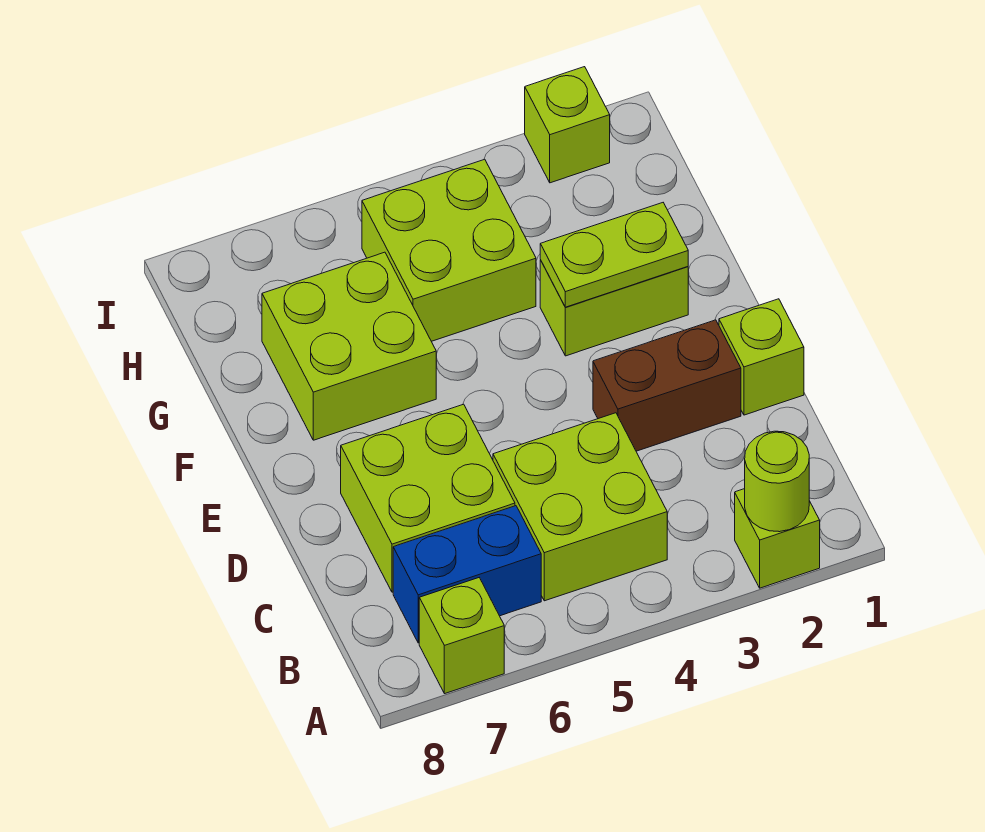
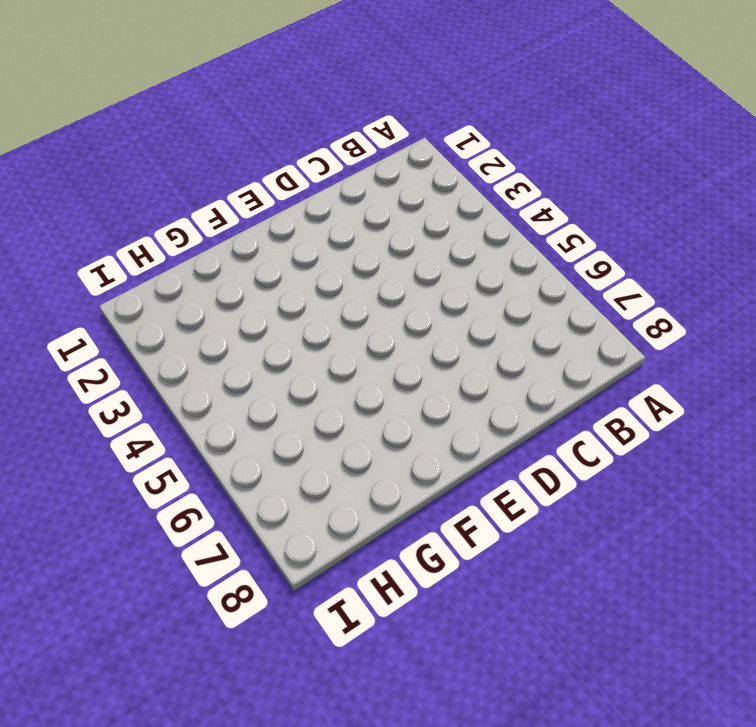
none -> lime brick A2 level 1
none -> lime brick A7 level 1
none -> lime brick B4:C5 level 1

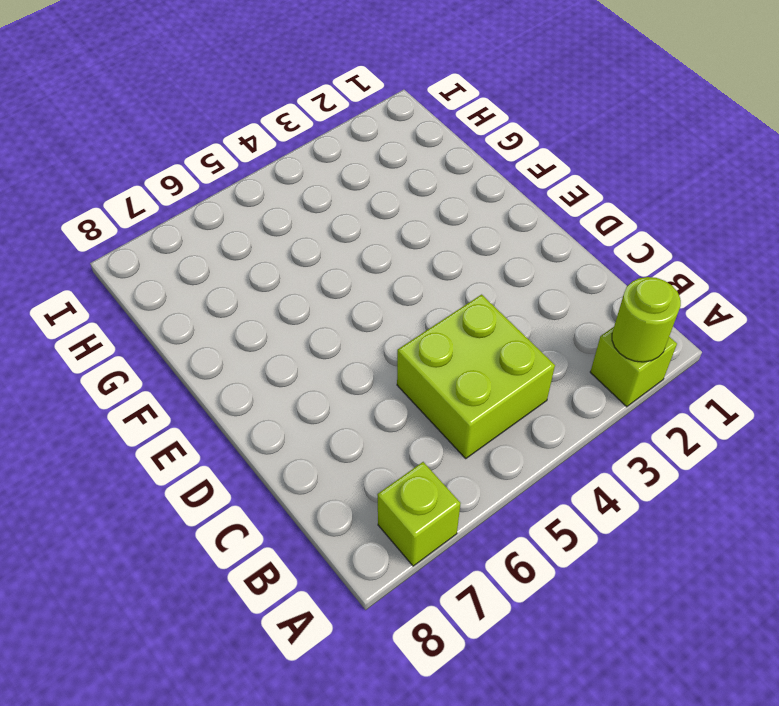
none -> blue brick B6:B7 level 1
none -> lime brick C6:D7 level 1
none -> lime brick D1 level 1

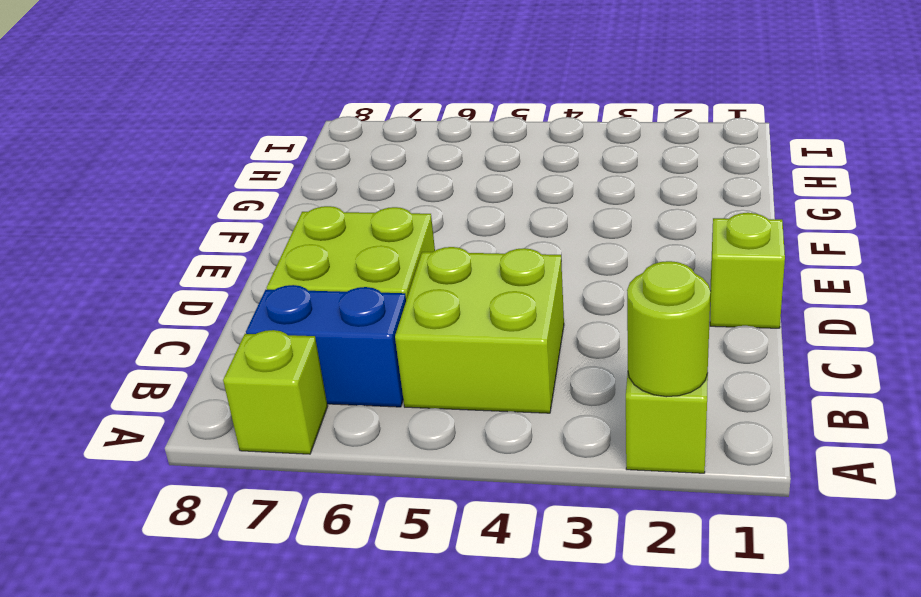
none -> brown brick D2:D3 level 1
none -> lime brick F2:F3 level 1
none -> lime brick F6:G7 level 1

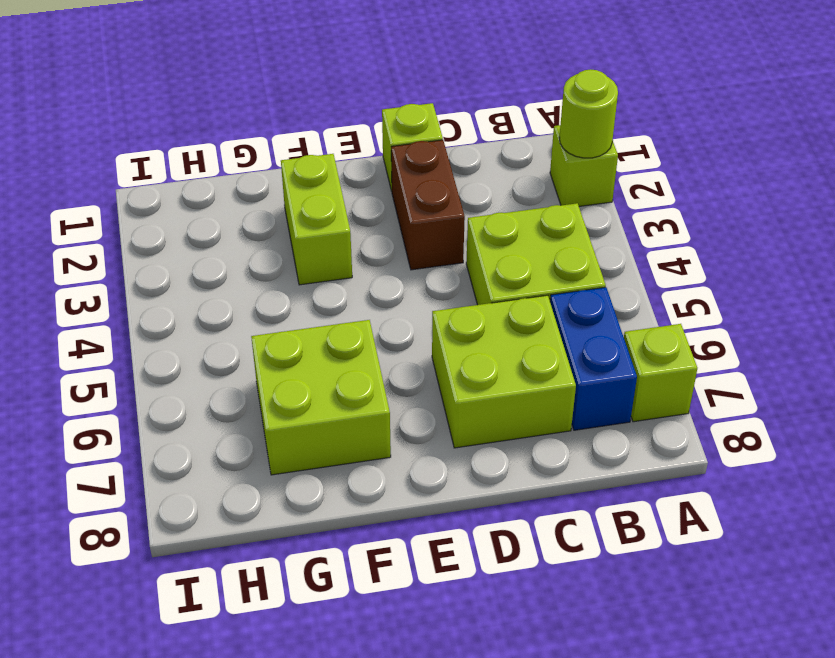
none -> lime brick G4:H5 level 1
none -> lime brick I2 level 1
none -> lime plate F2:F3 level 2

